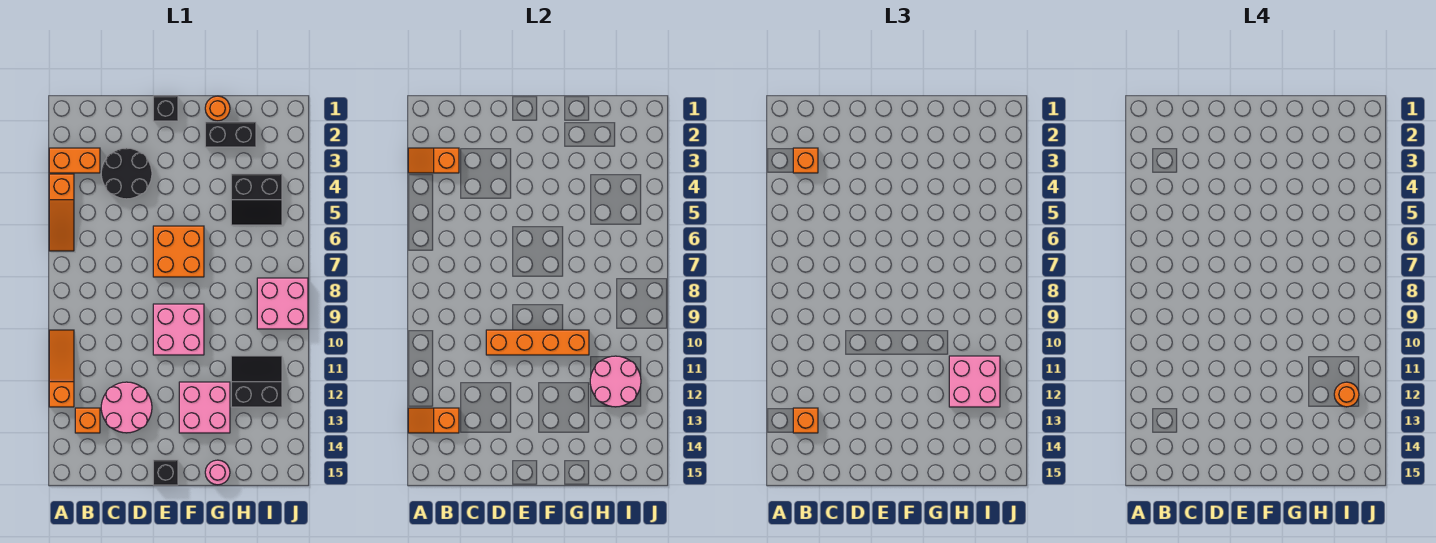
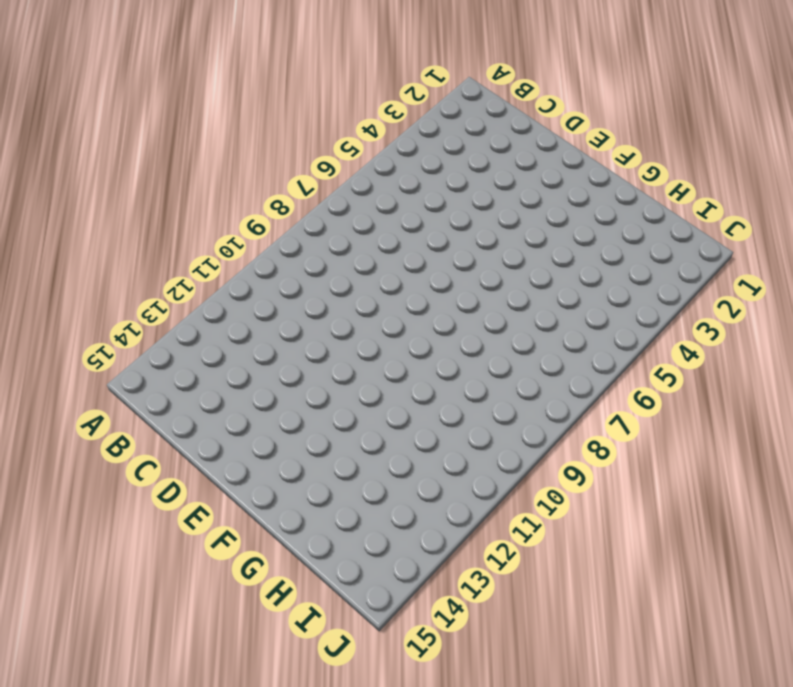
none -> orange brick A3:B3 level 1
none -> orange slope A4:A6 level 1 top 4
none -> orange slope A10:A12 level 1 top 12

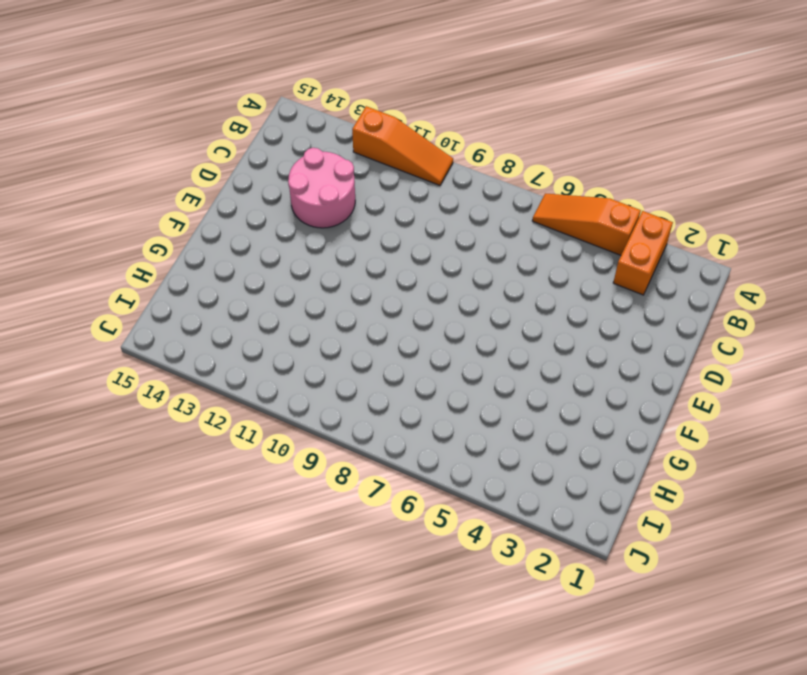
none -> orange brick B13 level 1
none -> black round brick C3:D4 level 1
none -> black brick E1 level 1

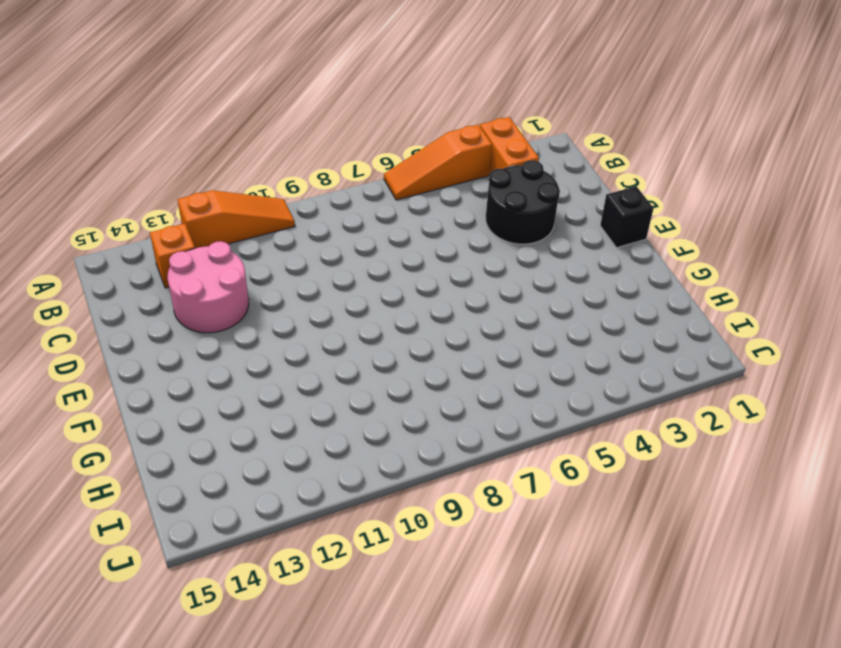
none -> orange brick E6:F7 level 1
none -> pink brick E9:F10 level 1
none -> black brick E15 level 1

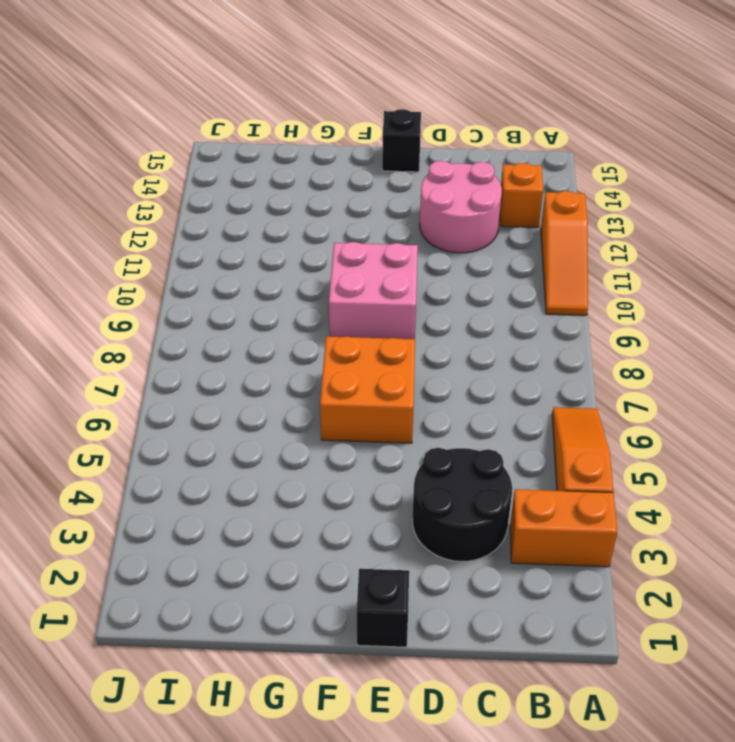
none -> pink brick F12:G13 level 1
none -> orange round brick G1 level 1
none -> black brick G2:H2 level 1

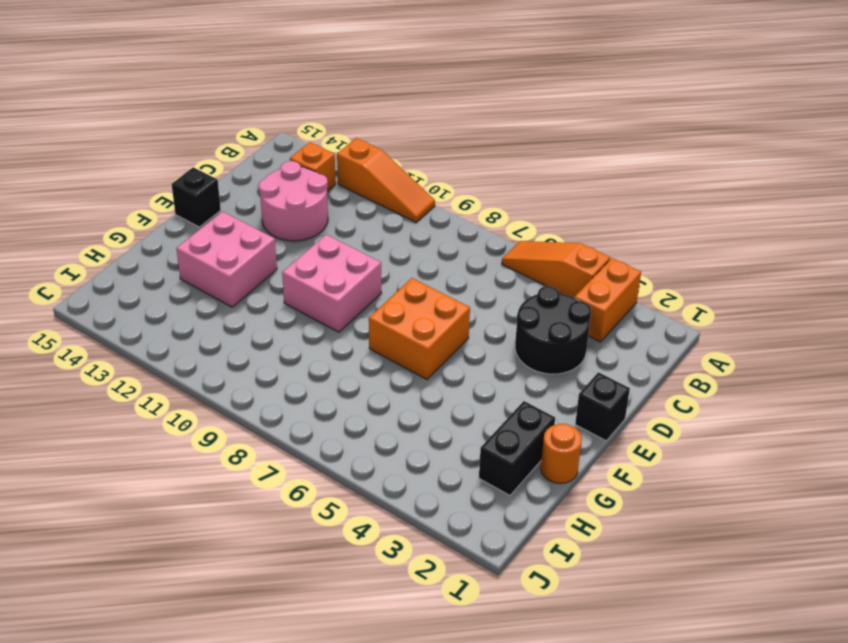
none -> pink round brick G15 level 1
none -> black slope H4:I5 level 1 top 4
none -> black slope H11:I12 level 1 top 12

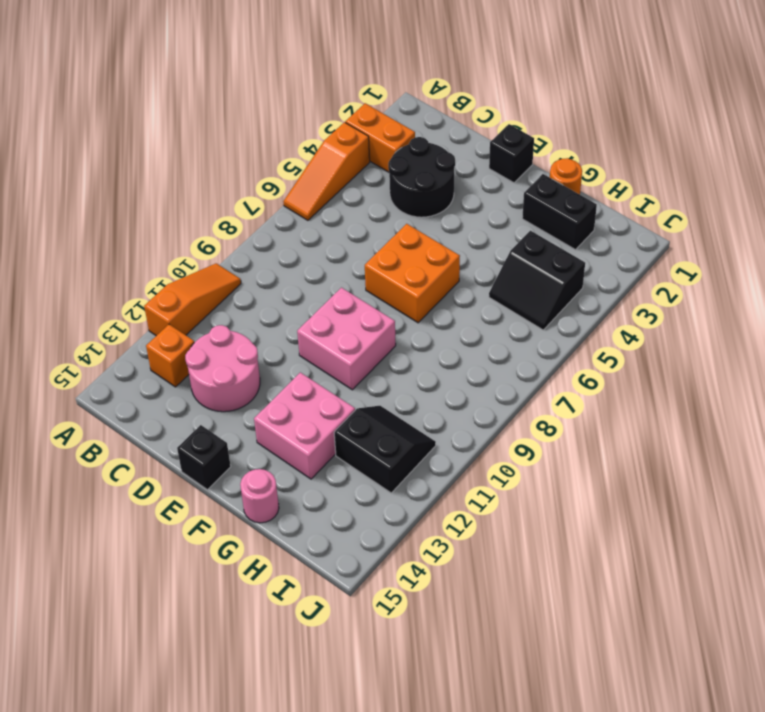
none -> pink brick I8:J9 level 1
none -> orange slope A3:B3 level 2 top B
none -> orange slope A13:B13 level 2 top B

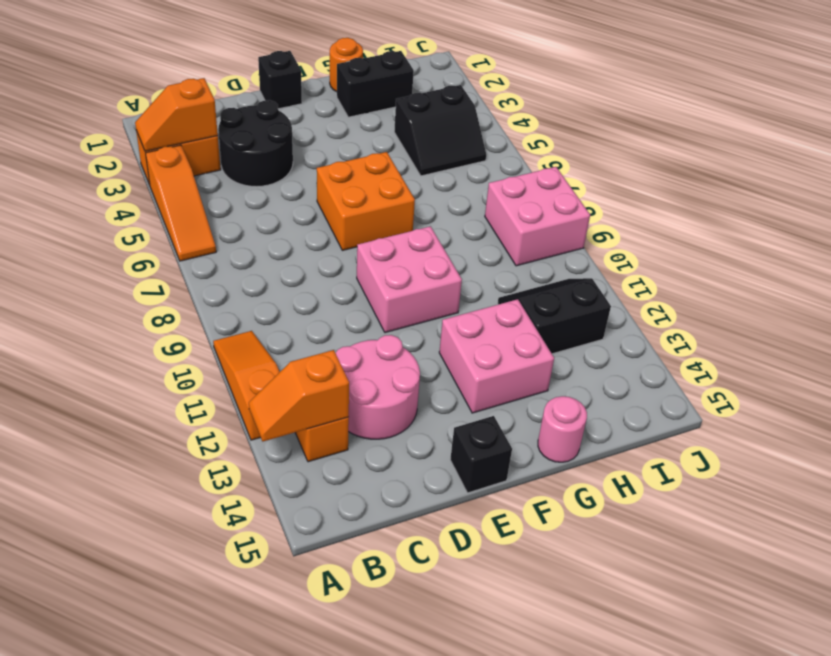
none -> orange brick D10:G10 level 2
none -> pink round brick H11:I12 level 2
none -> orange brick B3 level 3

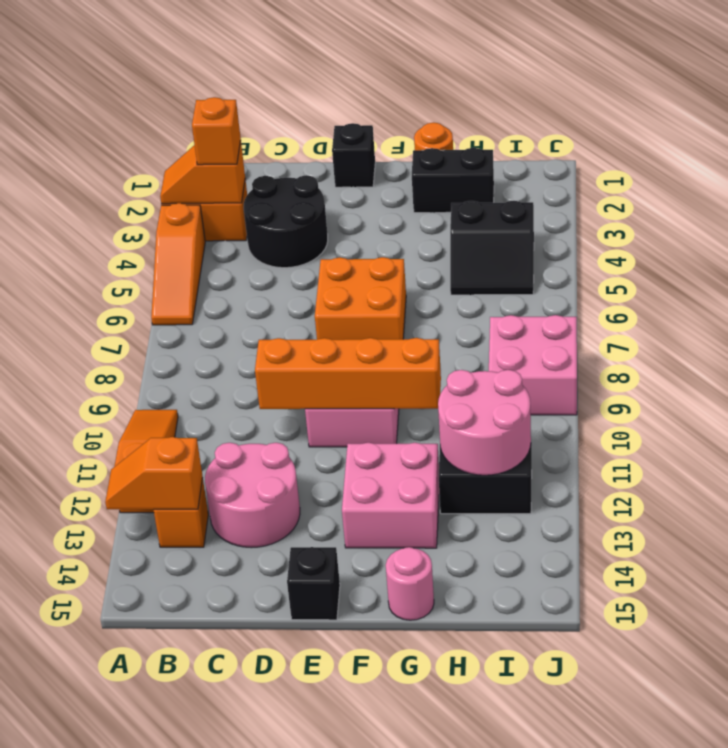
none -> orange brick B13 level 3
none -> pink brick H11:I12 level 3
none -> orange round brick I12 level 4

